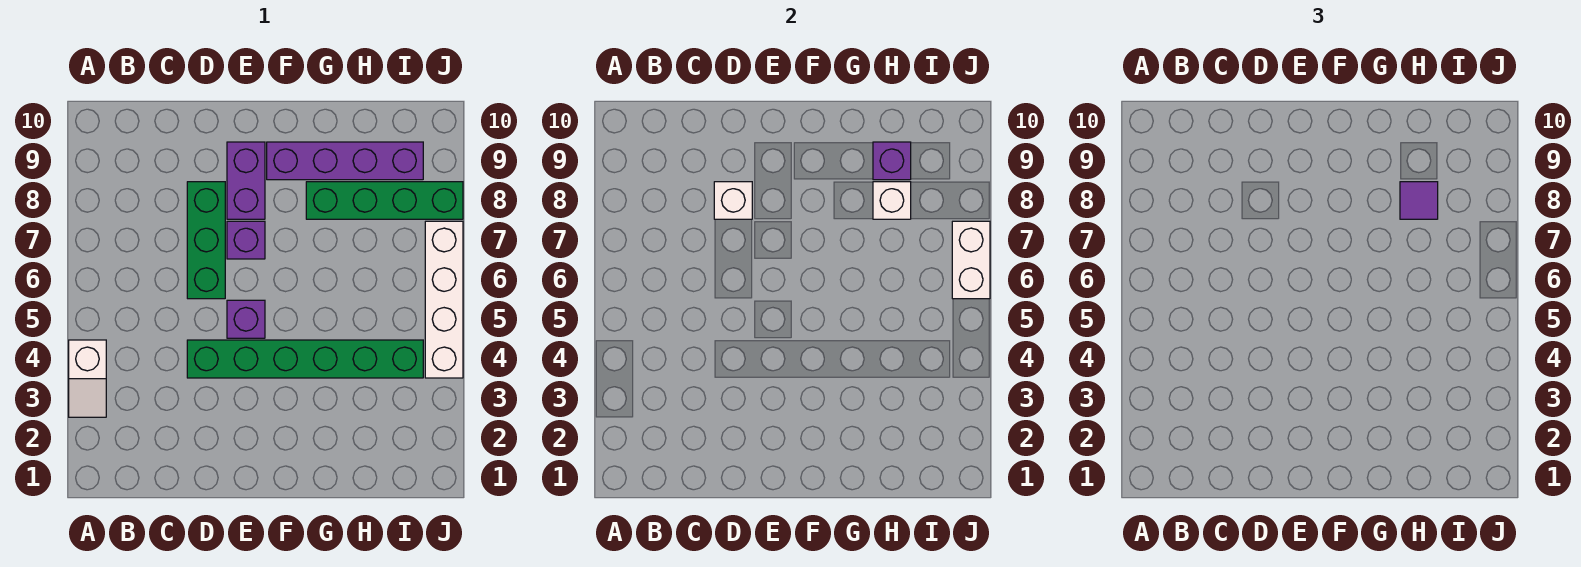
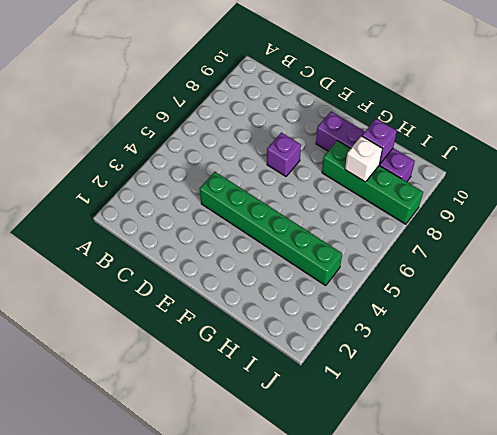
none -> white slope A3:A4 level 1 top 4
none -> green brick D6:D8 level 1
none -> purple brick E5 level 1

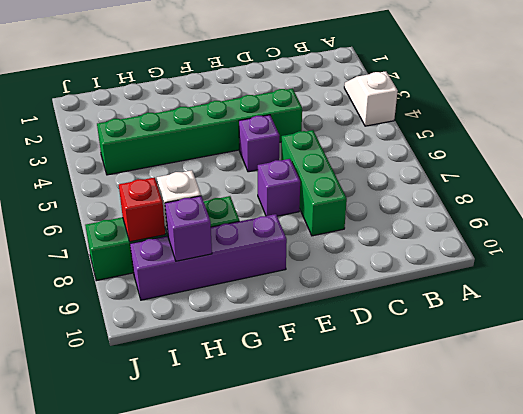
red brick I8 level 2 -> none
none -> purple brick E8:E9 level 1
none -> white brick J4:J7 level 1
none -> white brick D8 level 2

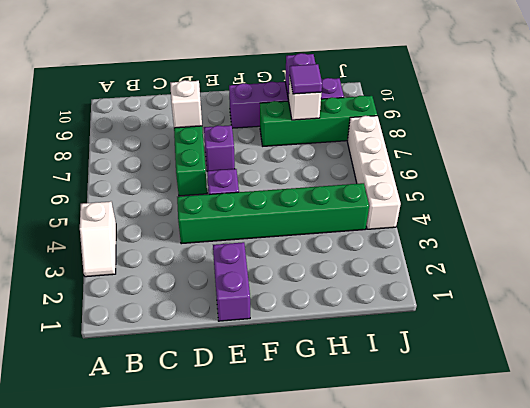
purple brick E1:E2 level 1 -> purple brick E8:E9 level 1
none -> white brick J6:J7 level 2

